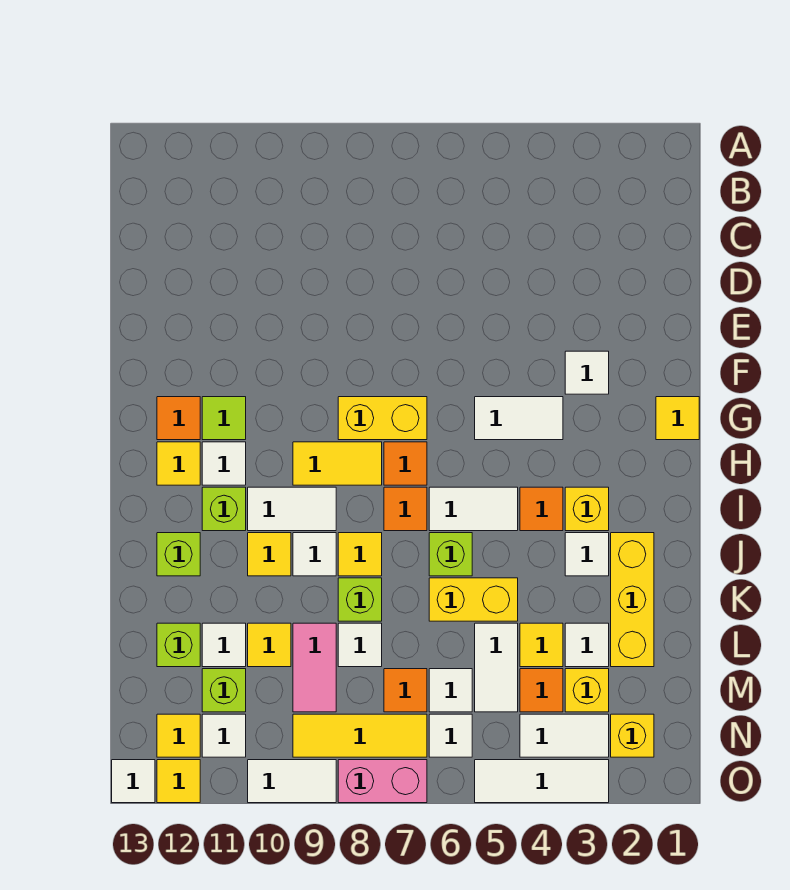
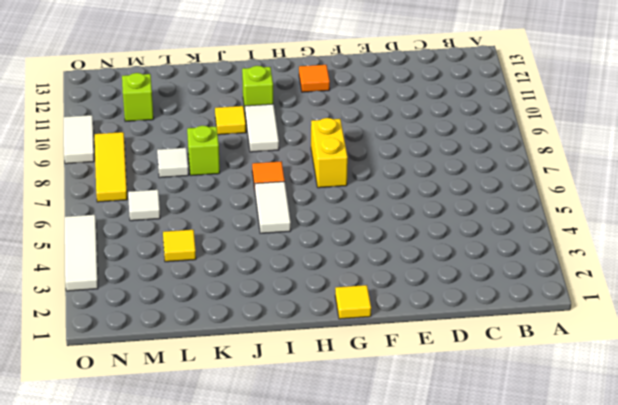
none -> white tile F3 level 1
none -> white tile G4:G5 level 1
none -> lime tile G11 level 1
none -> orange tile H7 level 1

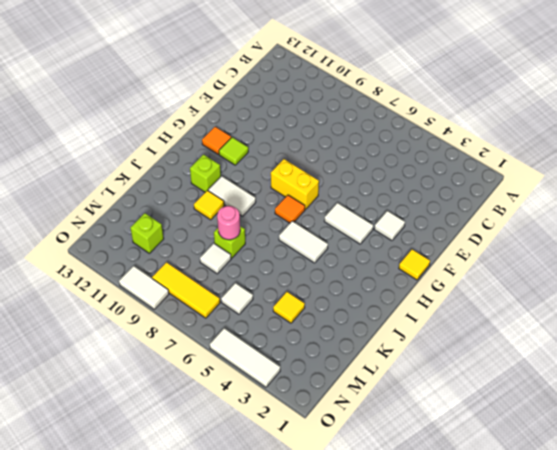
pink round brick K8 level 2 -> none
none -> yellow tile H8:H9 level 1
none -> white tile H11 level 1
none -> yellow tile H12 level 1
none -> yellow brick I3 level 1

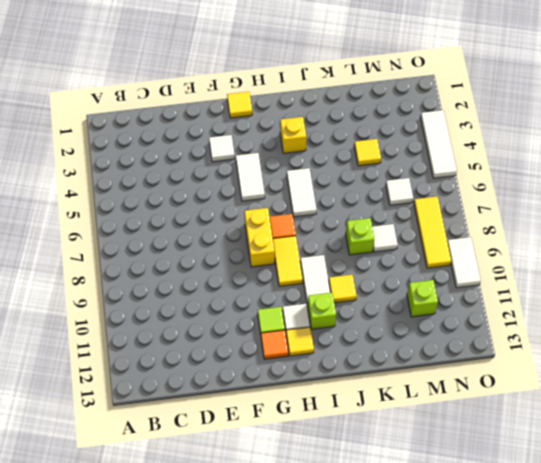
none -> orange tile I4 level 1
none -> orange tile I7 level 1
none -> yellow brick J2:L2 level 1
none -> white tile J3 level 1

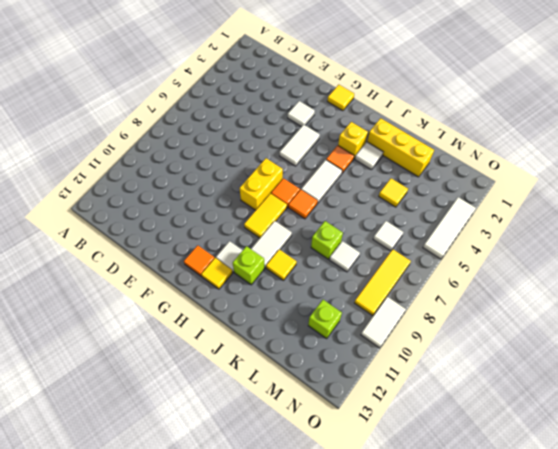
none -> lime tile G11 level 1
none -> lime brick J6 level 1
none -> yellow tile J8 level 1
none -> white tile J9 level 1

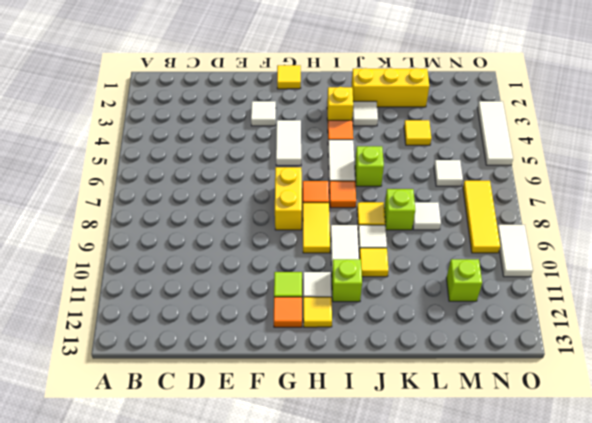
none -> lime brick J12 level 1
none -> yellow brick K5:K6 level 1
none -> white tile L3 level 1
none -> white tile L5:M5 level 1

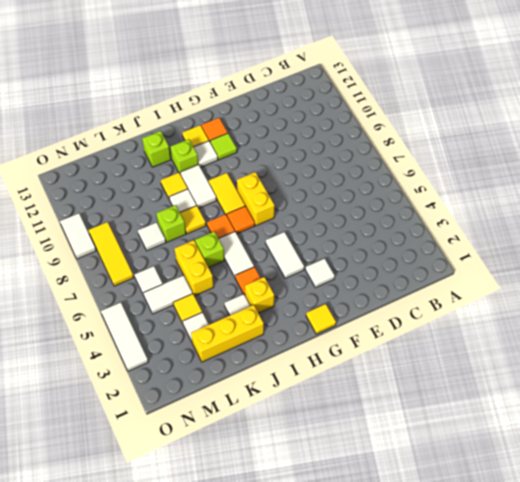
none -> pink tile L9:M9 level 1
none -> yellow tile L10 level 1
none -> white tile L11 level 1
none -> lime brick L12 level 1

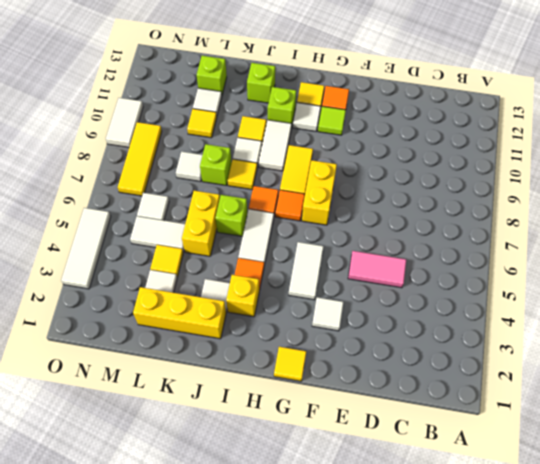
pink tile D5:E5 level 1 -> pink tile L9:M9 level 1
none -> yellow brick M3 level 1
none -> orange tile M4 level 1
none -> orange tile M7 level 1
none -> lime brick M11 level 1

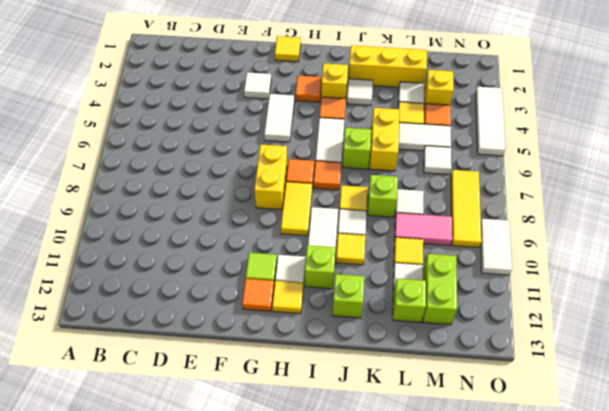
orange tile H3 level 1 -> orange tile M7 level 1
lime brick M11:M12 level 1 -> lime brick M11 level 1
none -> yellow brick N2 level 1
none -> white tile N3:N4 level 1
none -> white tile N6 level 1
none -> white tile N11 level 1

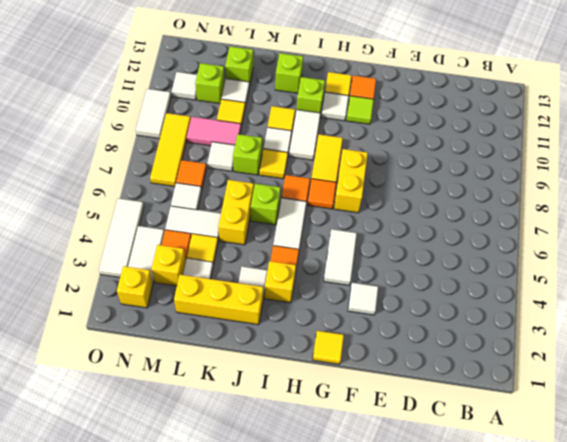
none -> white tile N6 level 1
none -> yellow tile N12 level 1
none -> pink brick O7:O8 level 1
none -> yellow tile O12 level 1

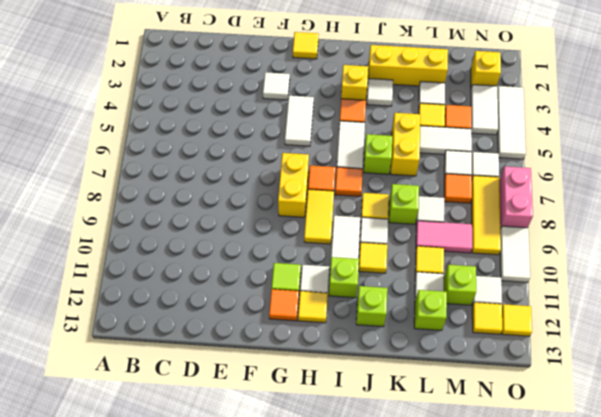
none -> yellow brick M3 level 1
none -> white tile O13 level 1

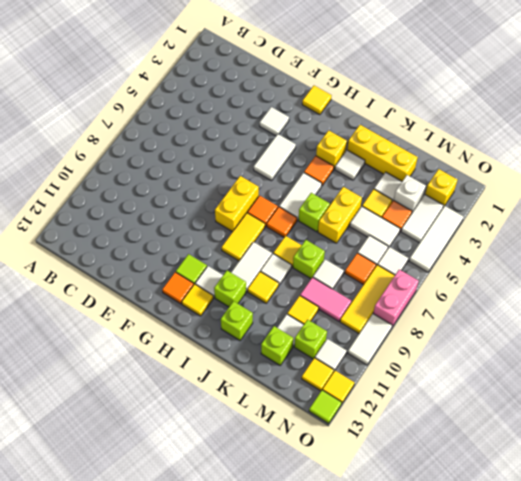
white brick M3 level 1 -> yellow brick M3 level 1
lime tile O13 level 1 -> white tile O13 level 1

